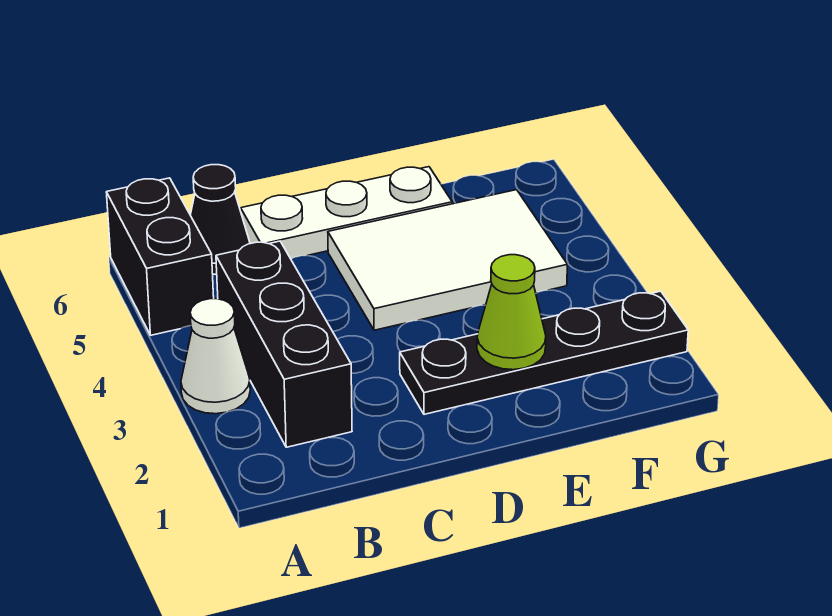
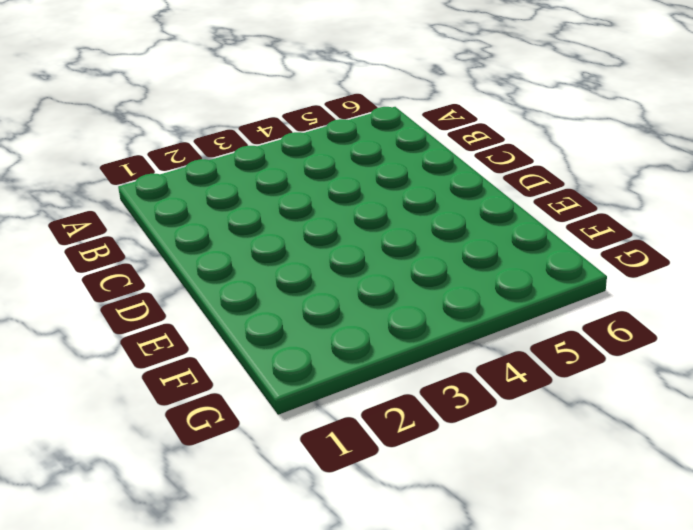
none -> white cone A3 level 1
none -> black brick A5:A6 level 1

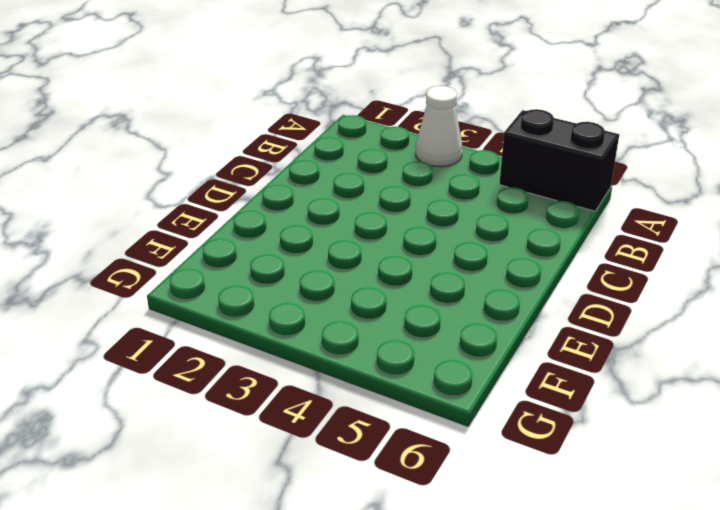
none -> black brick B2:B4 level 1
none -> black cone B6 level 1

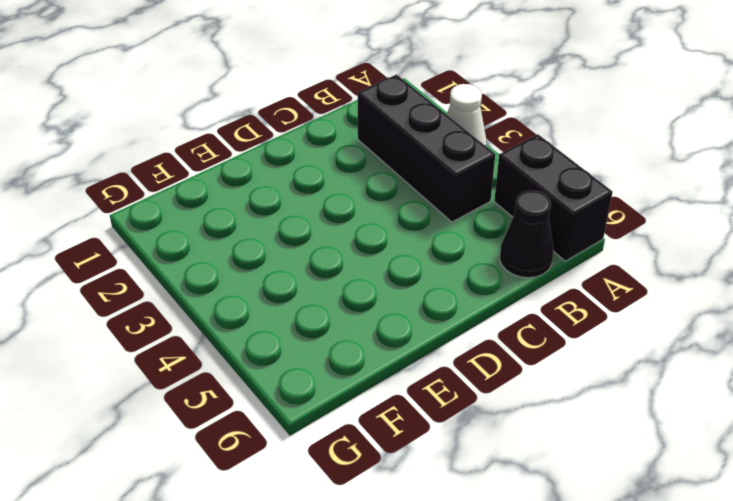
none -> white plate C6:E6 level 1
none -> black plate D2:G2 level 1

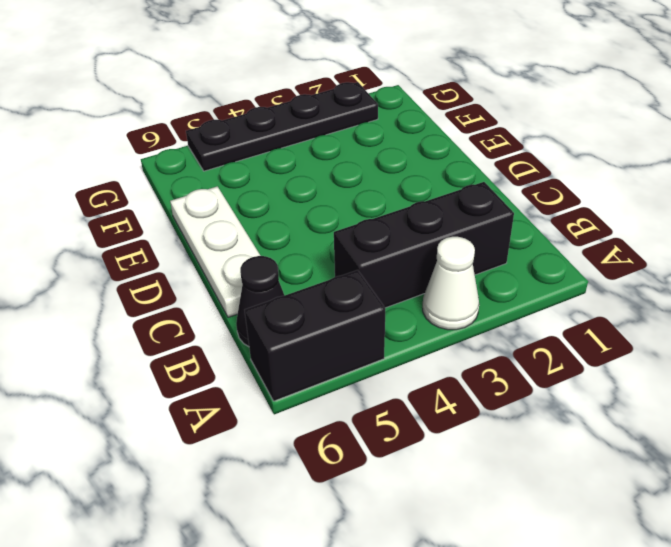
black plate G2:G5 level 1 -> black plate D2:G2 level 1
none -> white tile D4:F5 level 1
none -> lime cone E2 level 2

